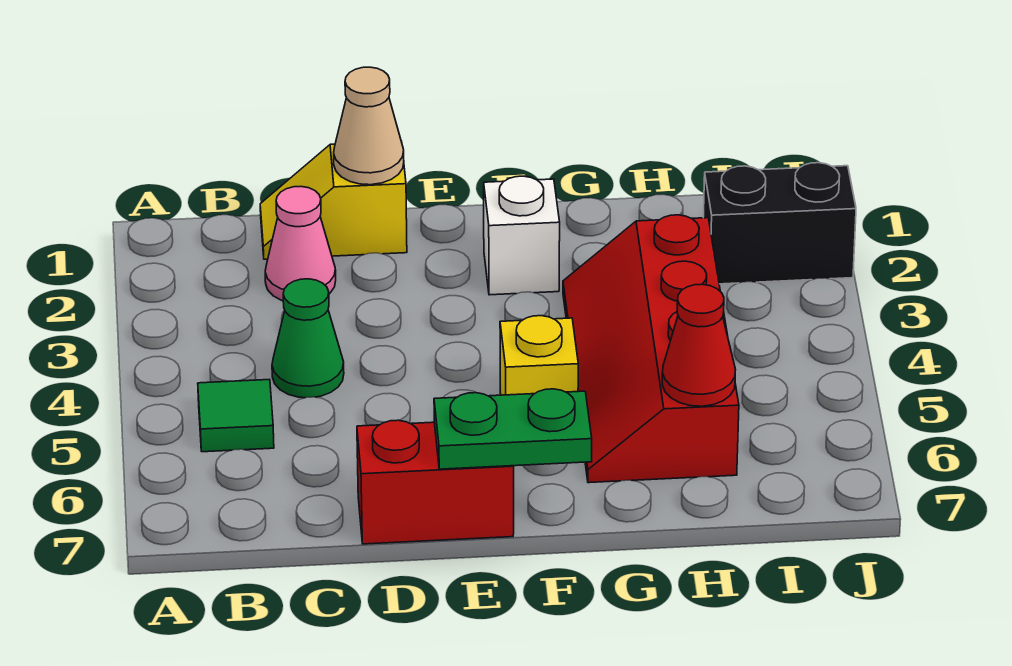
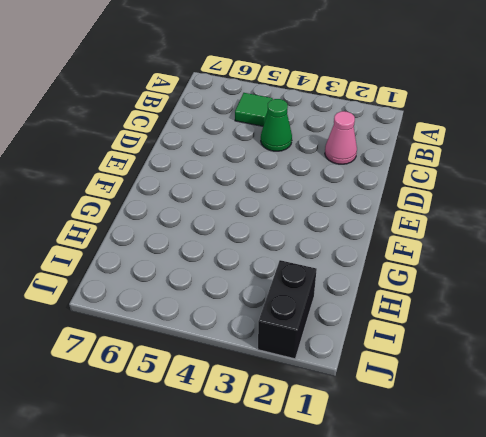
none -> yellow slope C1:D1 level 1 top D
none -> red brick D7:E7 level 1
none -> white brick F2 level 1

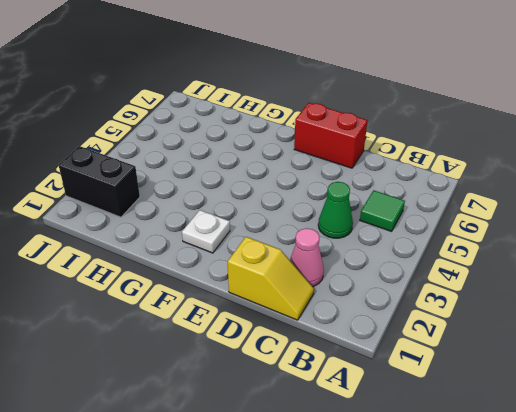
white plate F2 level 1 -> white brick F2 level 1
none -> yellow brick F5 level 1
none -> red slope G3:H6 level 1 top H
none -> tan cone D1 level 2

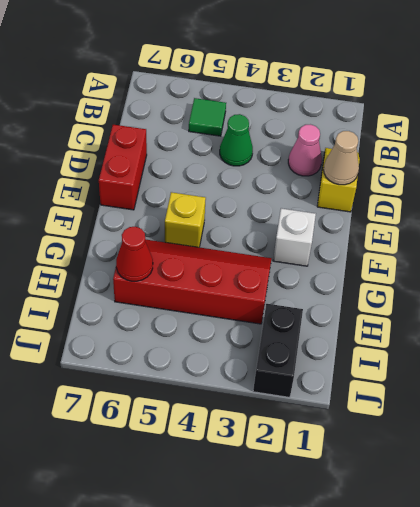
none -> green plate E7:F7 level 2

